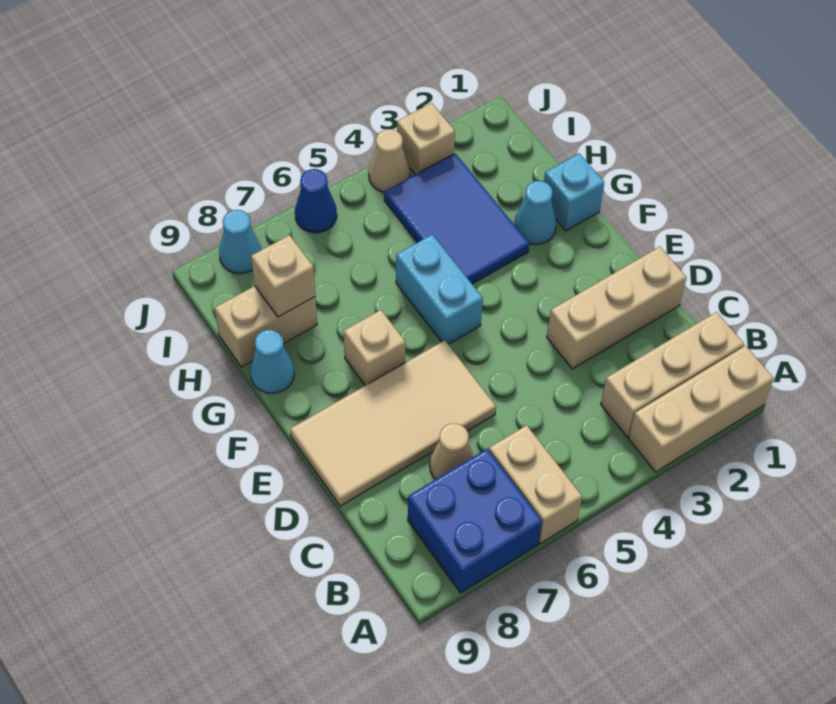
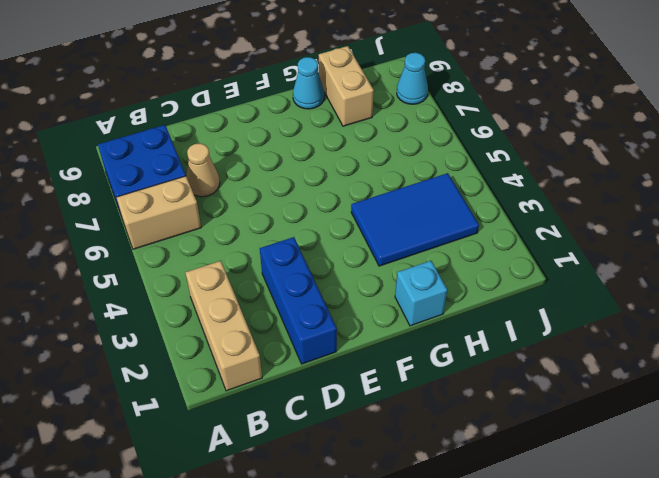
blue brick D1:D3 level 1 -> tan brick D1:D3 level 1
none -> tan brick A1:A3 level 1
none -> tan tile D6:E9 level 1
none -> cyan brick F5:G5 level 1

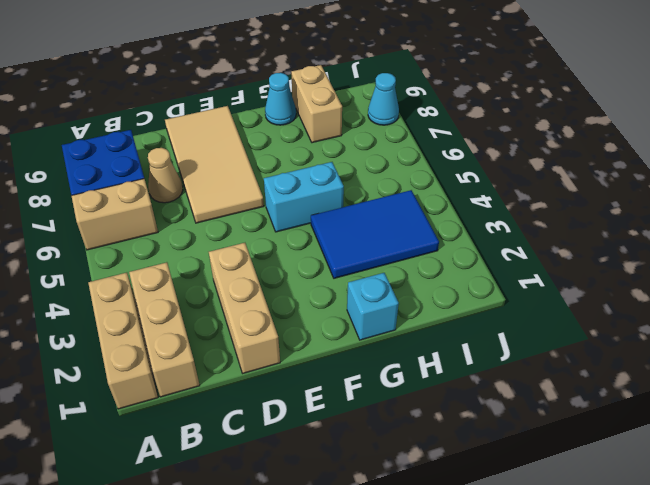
none -> tan brick F7 level 1
none -> cyan cone G2 level 1
none -> tan brick J3 level 1

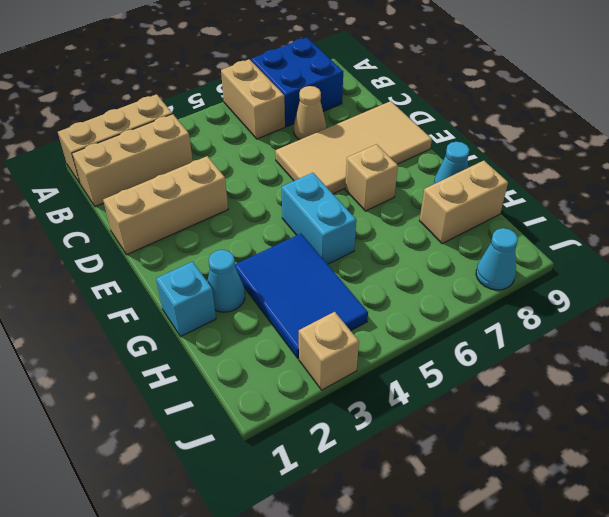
none -> tan cone J4 level 1
none -> blue cone J6 level 1
none -> tan brick H8 level 2

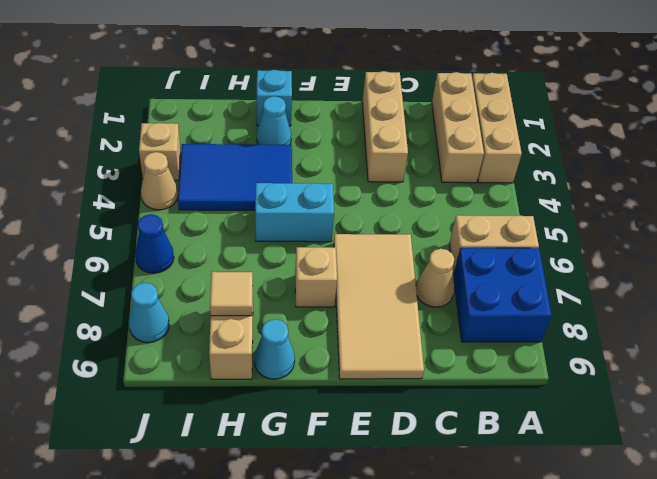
tan tile H8 level 2 -> tan brick H8 level 2

